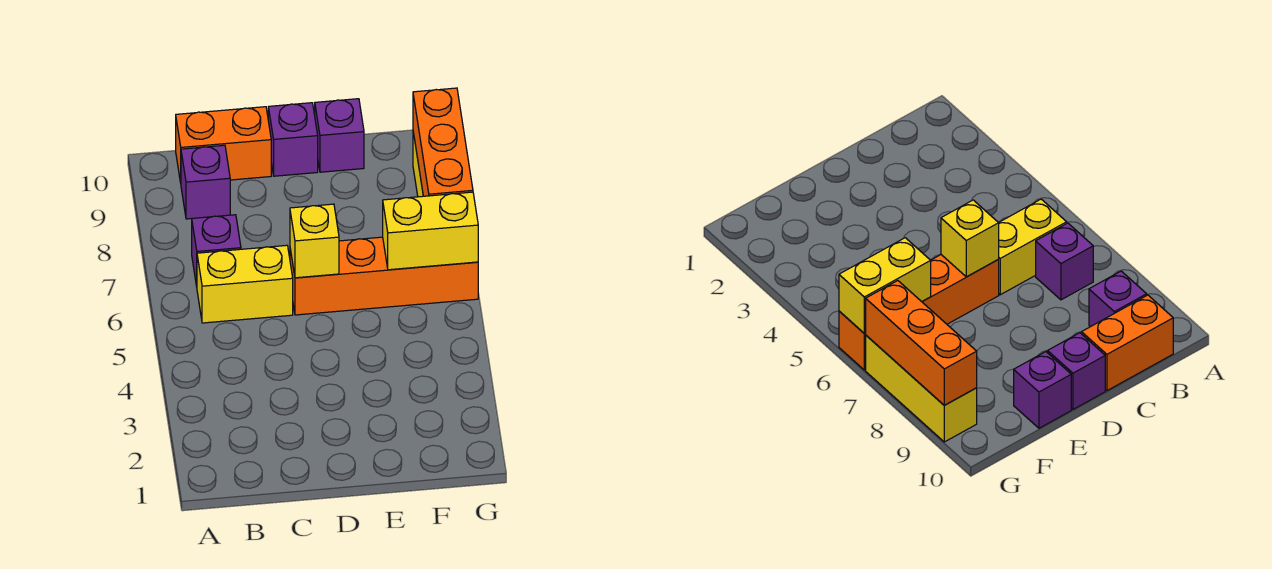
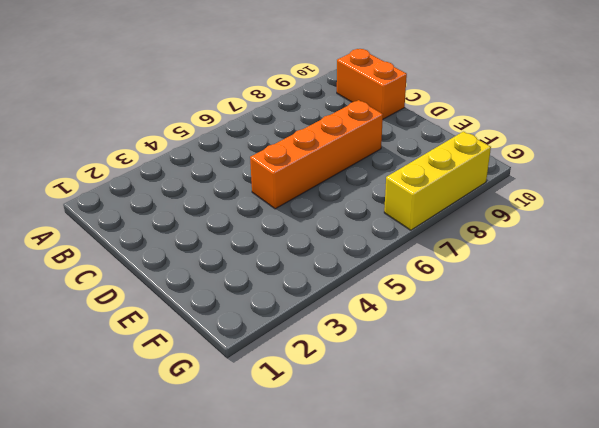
orange brick D5:D8 level 1 -> orange brick D6:G6 level 1
none -> yellow brick B6:C6 level 1
none -> purple brick B7 level 1

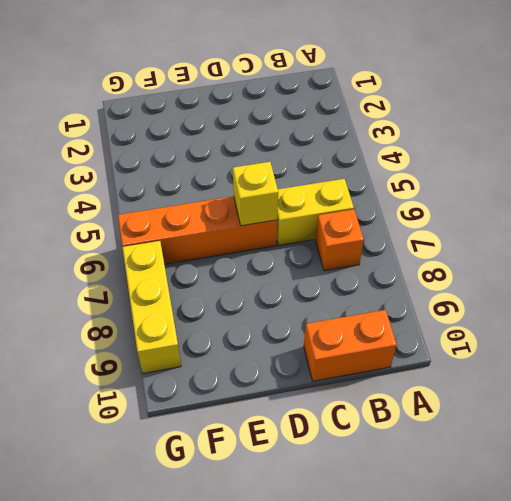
orange brick B7 level 1 -> purple brick B7 level 1
none -> purple brick B9 level 1
none -> purple brick D10 level 1

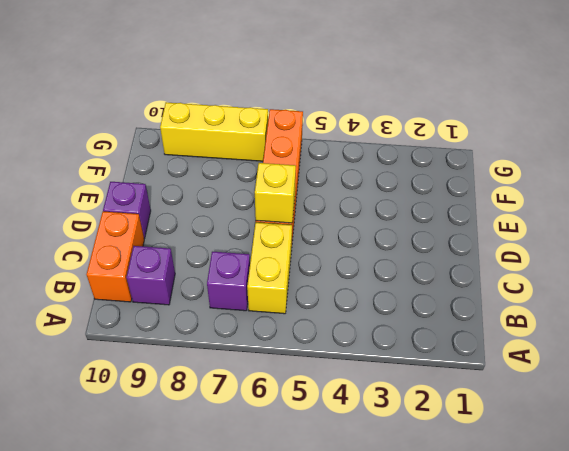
none -> purple brick E10 level 1
none -> yellow brick F6:G6 level 2

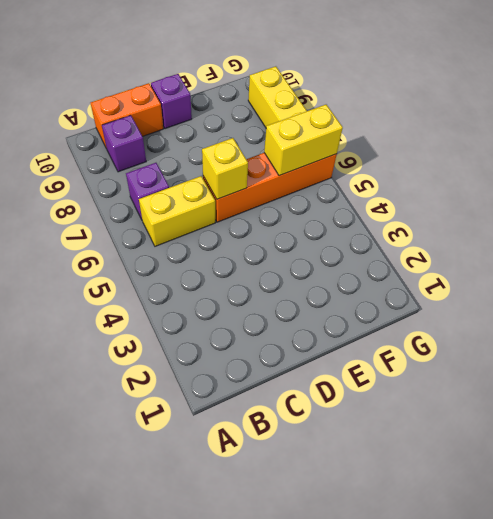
none -> purple brick E10 level 1
none -> orange brick G7:G9 level 2

